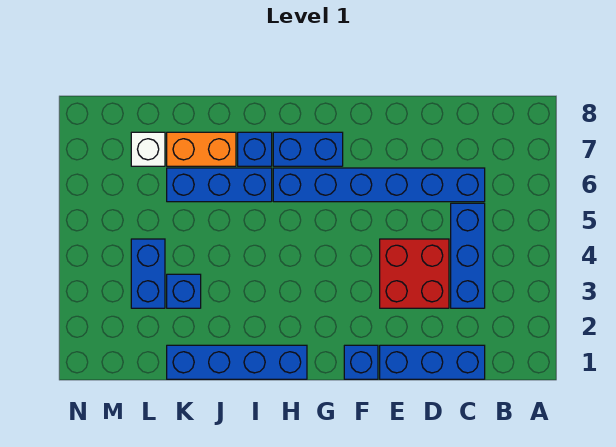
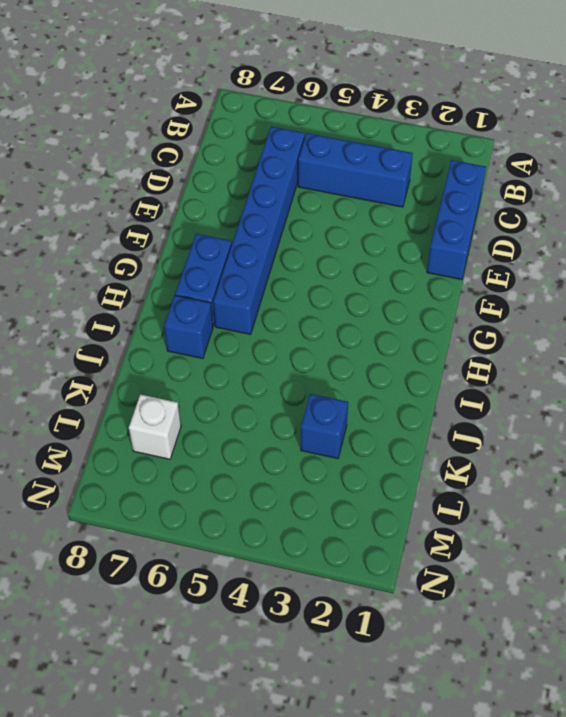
none -> red brick D3:E4 level 1
none -> blue brick F1 level 1
none -> blue brick H1:K1 level 1

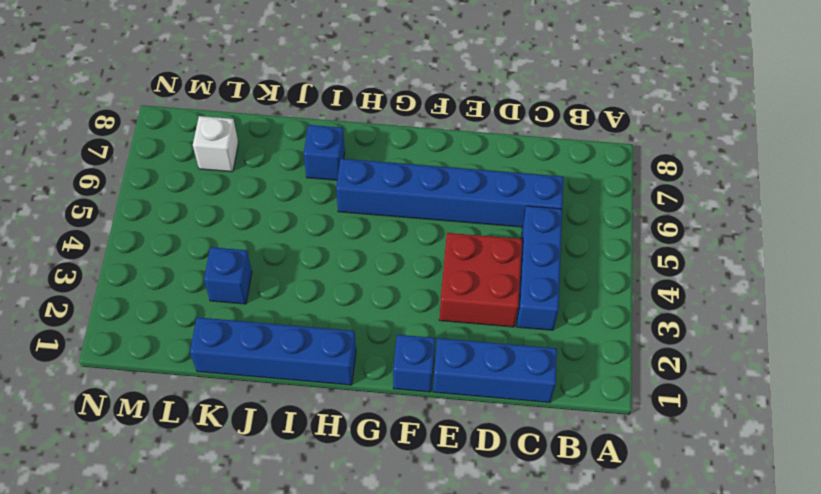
none -> blue brick G7:H7 level 1
none -> blue brick I6:K6 level 1
none -> orange brick J7:K7 level 1

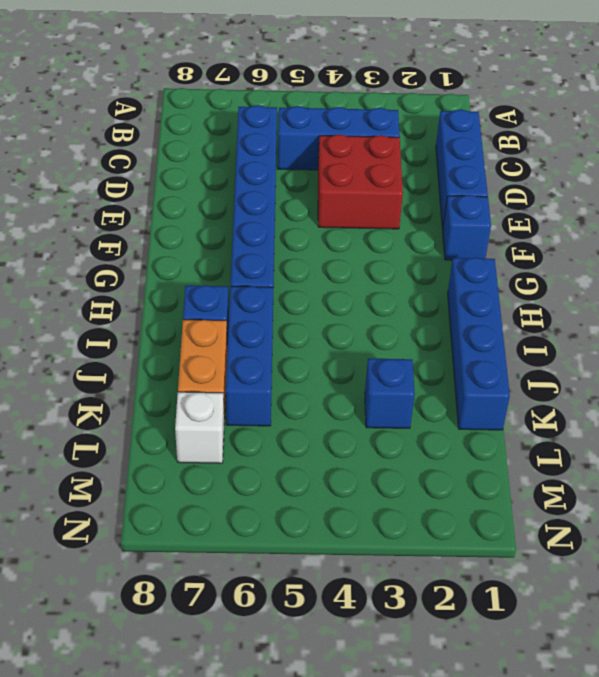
none -> blue brick G7:H7 level 1
none -> blue brick L3:L4 level 1

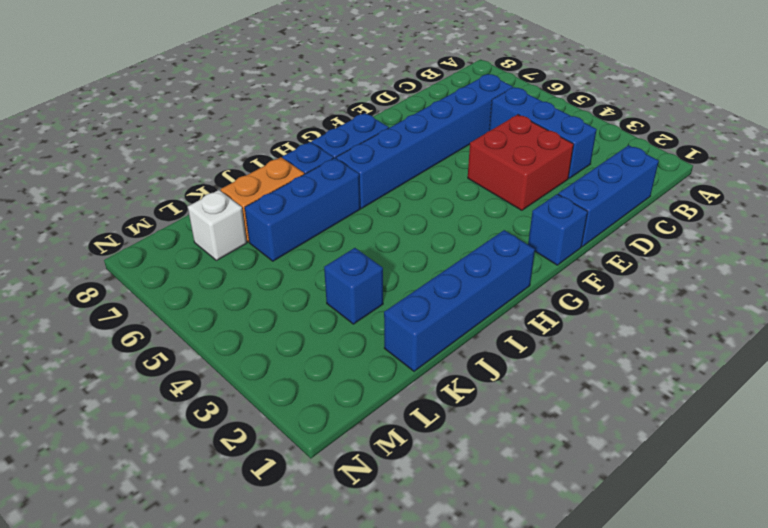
none -> blue brick L3:L4 level 1

